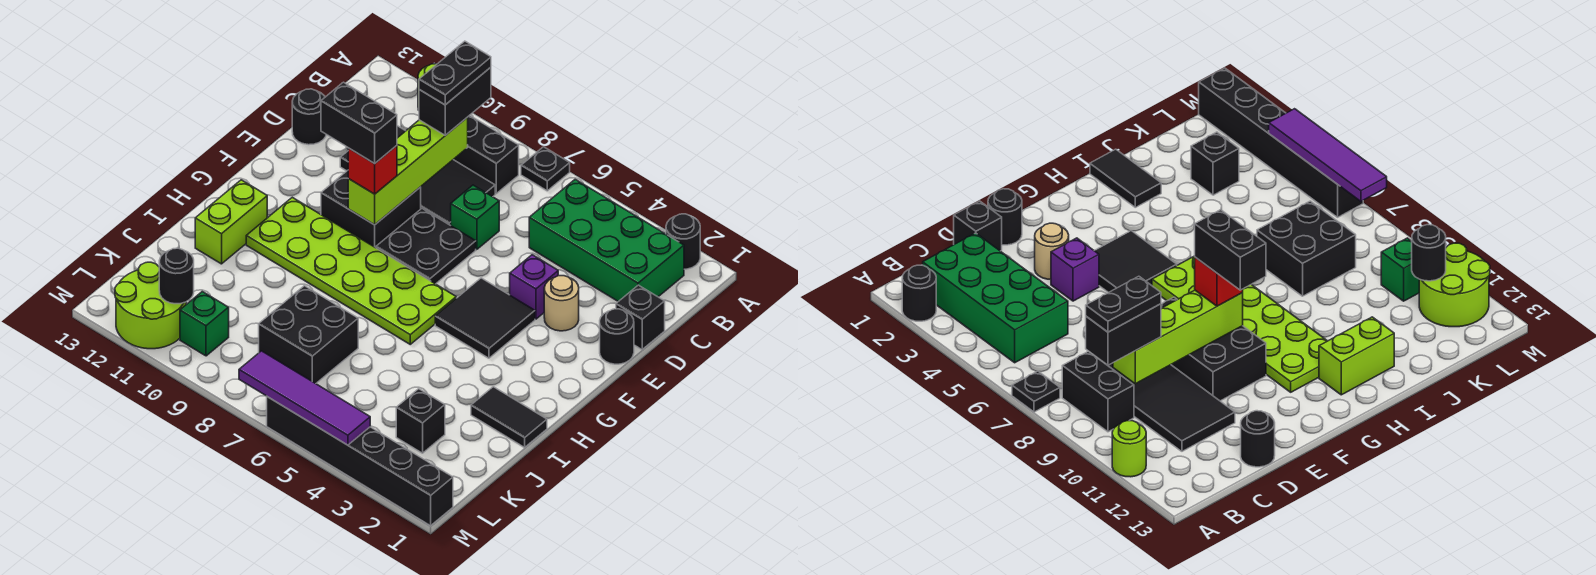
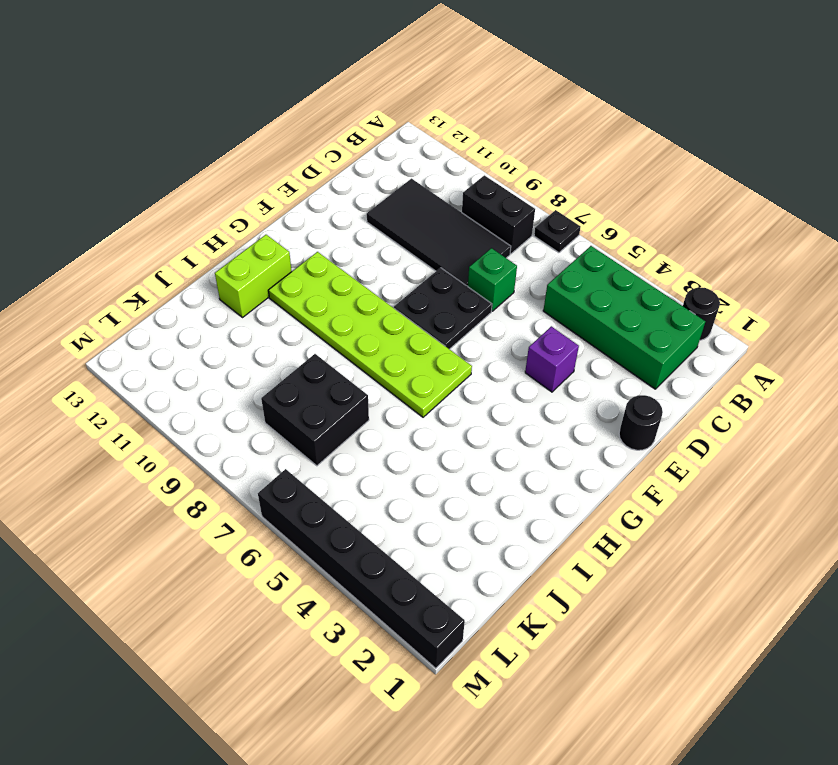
none -> lime round brick A11 level 1
none -> black brick D1 level 1
none -> black round brick D13 level 1
none -> tan round brick E3 level 1

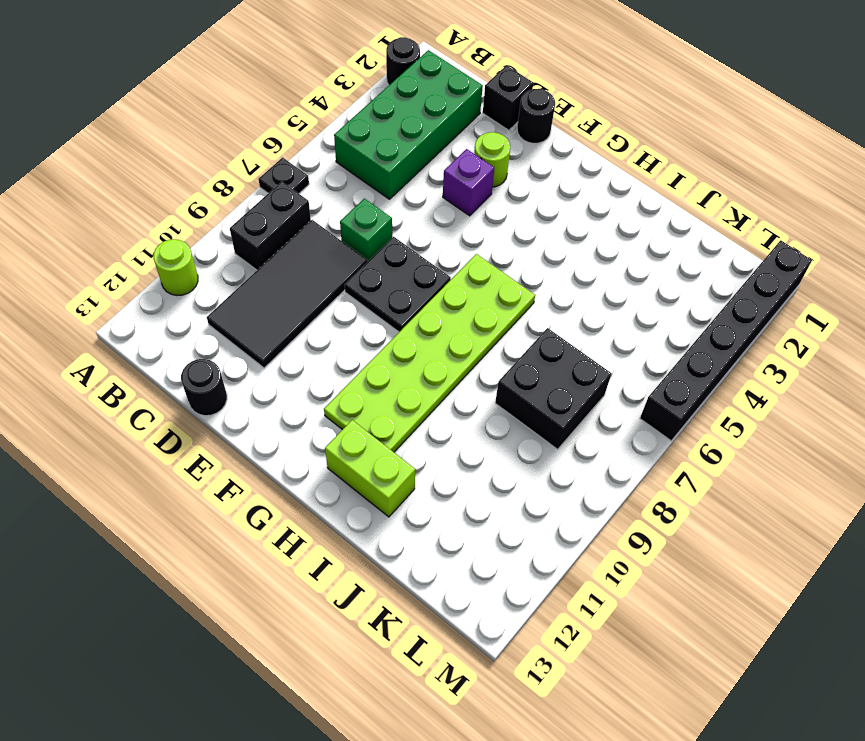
lime round brick E3 level 1 -> tan round brick E3 level 1
none -> black brick E9:F10 level 1
none -> black tile F4:G5 level 1
none -> black tile I1:I2 level 1
none -> black brick K3 level 1

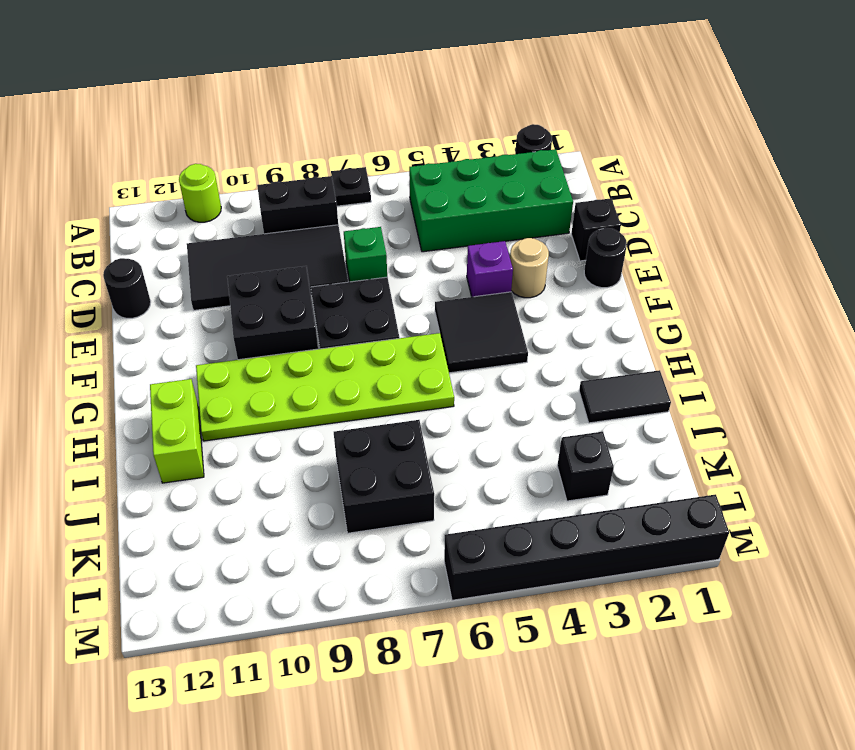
none -> green brick L10 level 1
none -> lime round brick L11:M12 level 1
none -> lime brick C9:F9 level 2
none -> black round brick L11 level 2

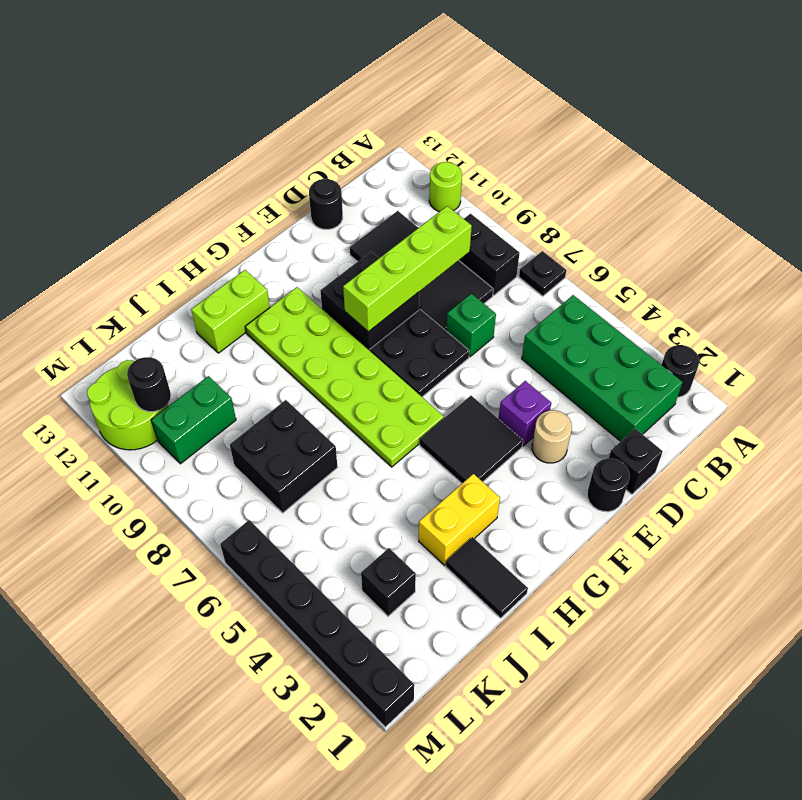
yellow brick H3:I3 level 1 -> none
green brick K10:L10 level 1 -> green brick L10 level 1
none -> purple tile M4:M7 level 2
none -> black brick B9:C9 level 3
none -> red brick F9 level 3
none -> black plate B9:C9 level 4

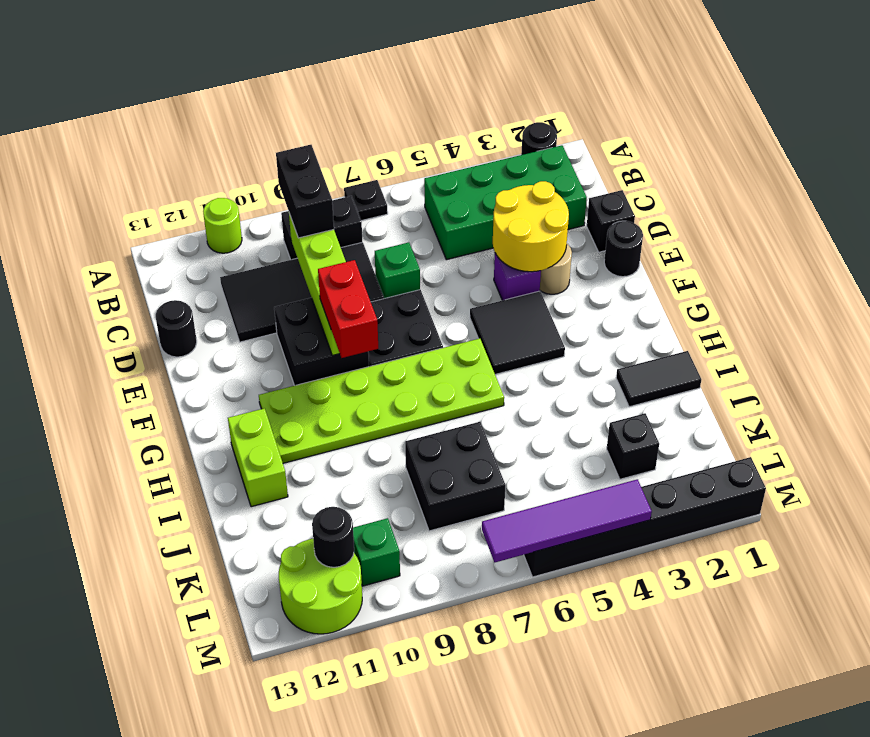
yellow round brick D3:E4 level 2 -> none
red brick F9:G9 level 3 -> red brick F9 level 3
none -> black plate B9:C9 level 4
none -> black brick F9:F10 level 4

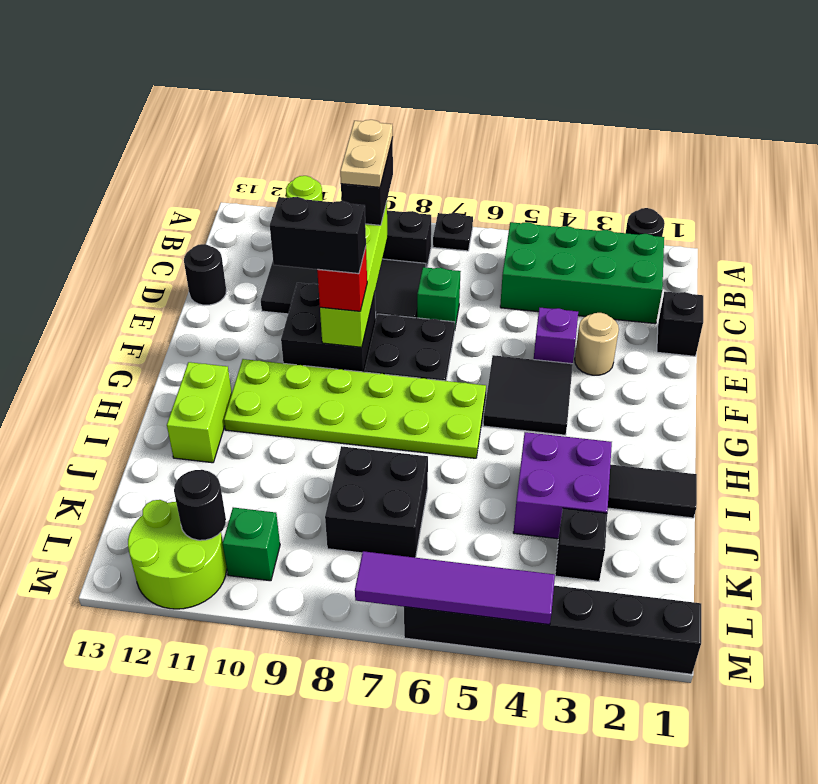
tan plate B9:C9 level 4 -> black plate B9:C9 level 4
purple brick I3:J4 level 1 -> none
none -> black round brick E1 level 1

